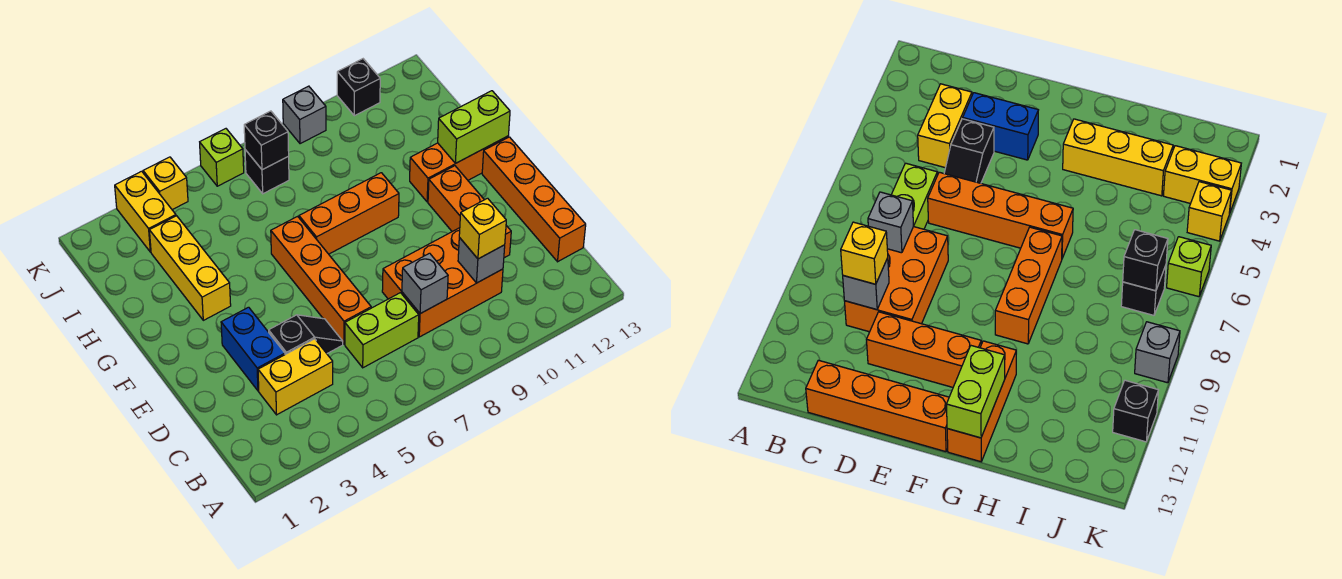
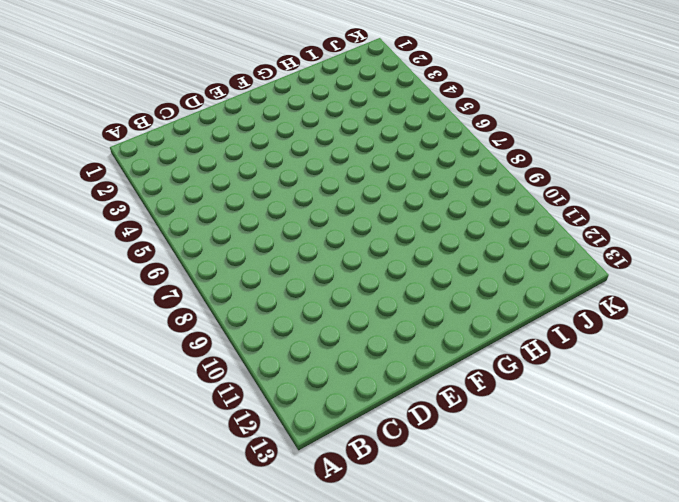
none -> yellow brick C3:C4 level 1
none -> lime brick C6:C7 level 1
none -> orange brick C8:D10 level 1

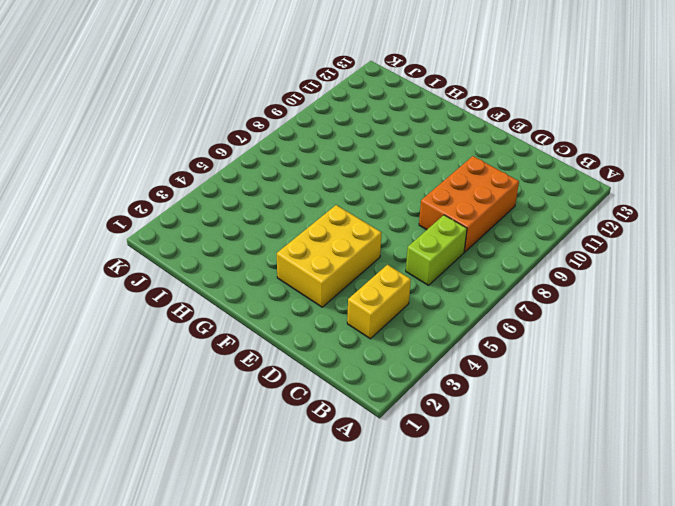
yellow brick E3:F5 level 1 -> blue brick D3:E3 level 1
none -> orange brick C13:F13 level 1
none -> black slope D4:D5 level 1 top 4
none -> orange brick D6:G6 level 1

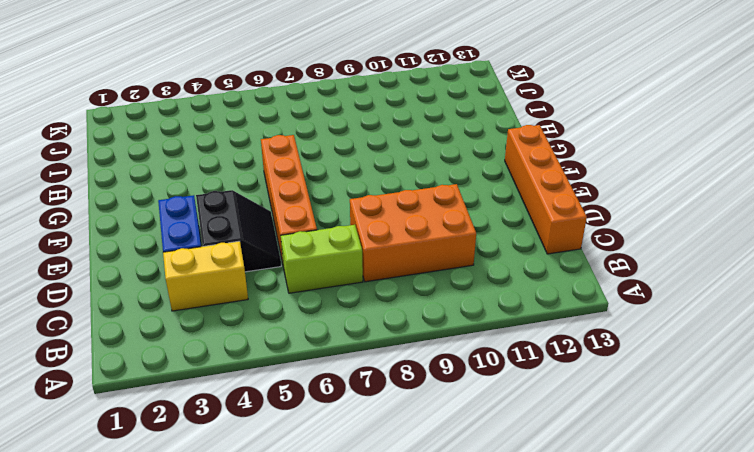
black slope D4:E5 level 1 top 4 -> black slope D4:D5 level 1 top 4
none -> orange brick D11:F11 level 1
none -> yellow brick G3:I3 level 1
none -> orange brick G7:G9 level 1

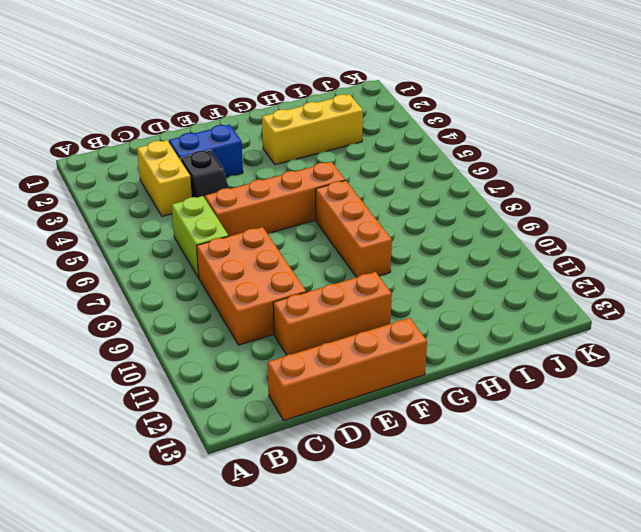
none -> orange brick G11:G13 level 1
none -> yellow brick J3:K3 level 1
none -> black brick J7 level 1

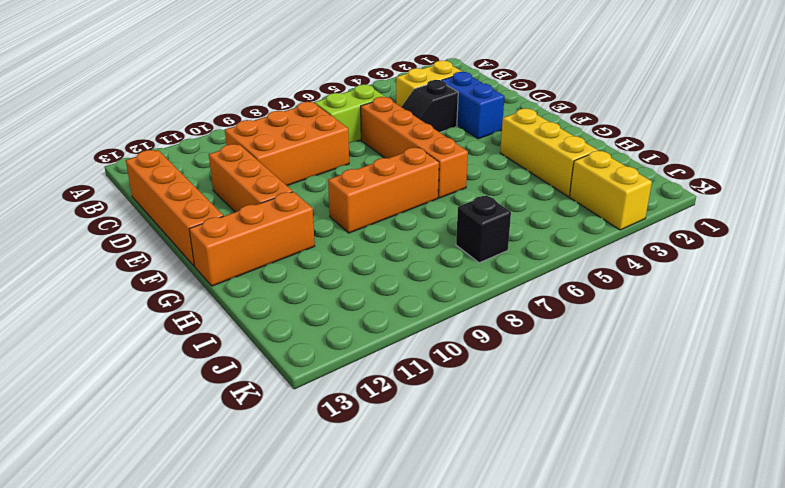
none -> yellow brick K4 level 1
none -> lime brick K6 level 1
none -> grey brick K9 level 1

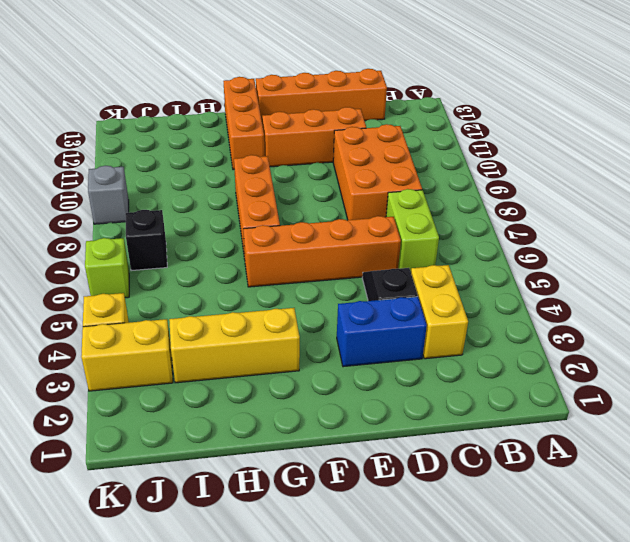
none -> black brick K11 level 1
none -> grey brick C8 level 2
none -> grey brick C10 level 2

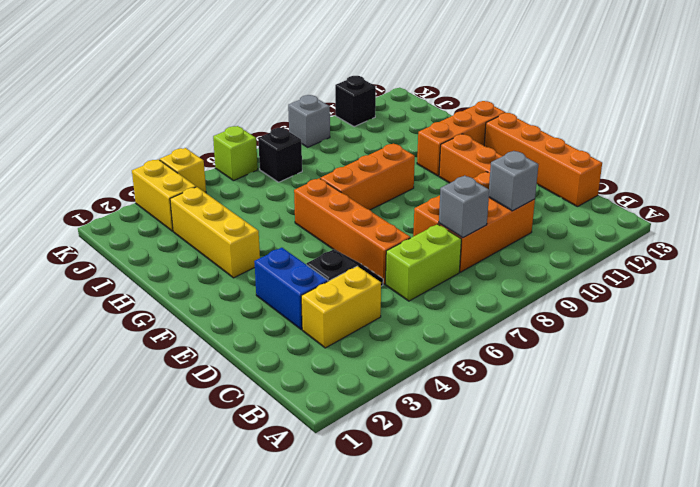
none -> lime brick G12:G13 level 2
none -> black brick J7 level 2
none -> yellow brick C10 level 3

